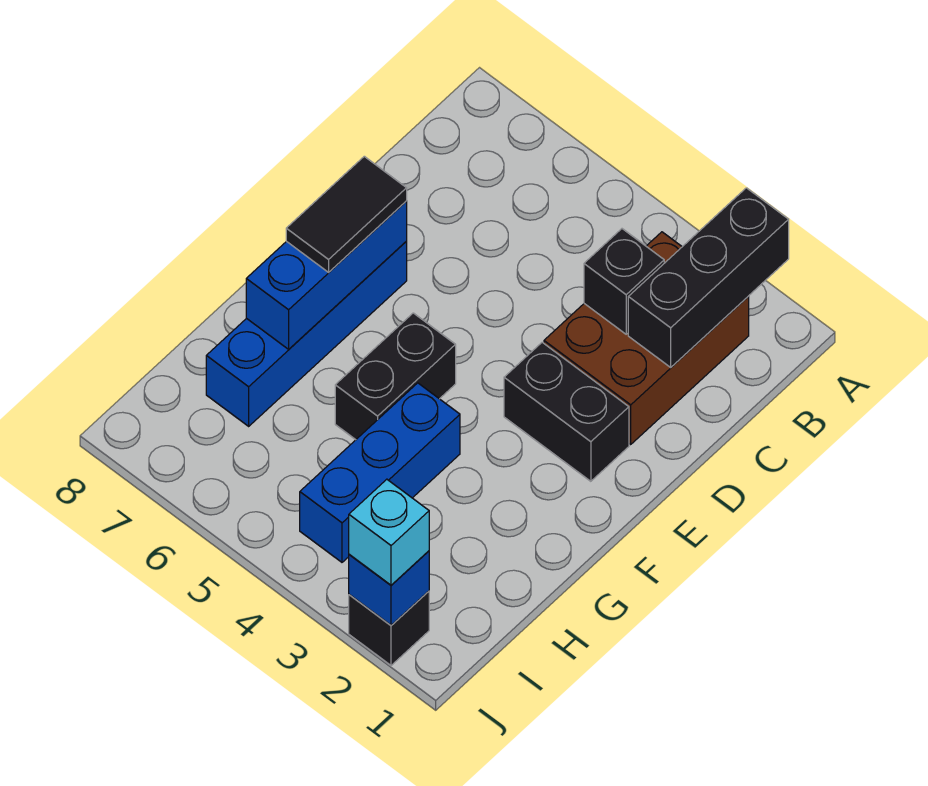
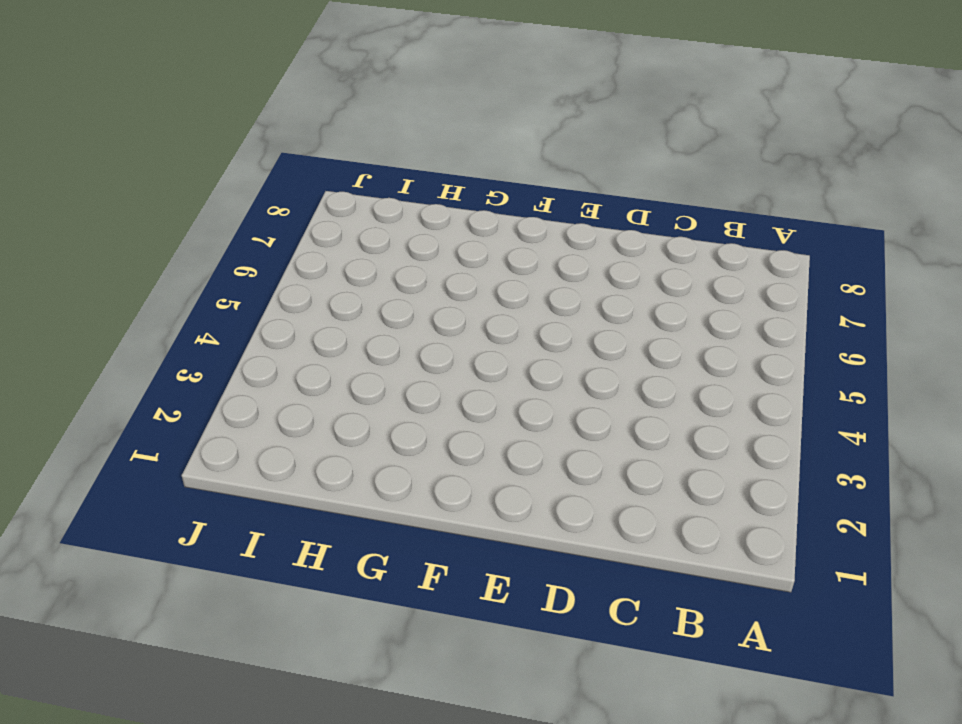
none -> brown brick B2:D3 level 1
none -> black brick E2:E3 level 1
none -> blue brick E7:H7 level 1

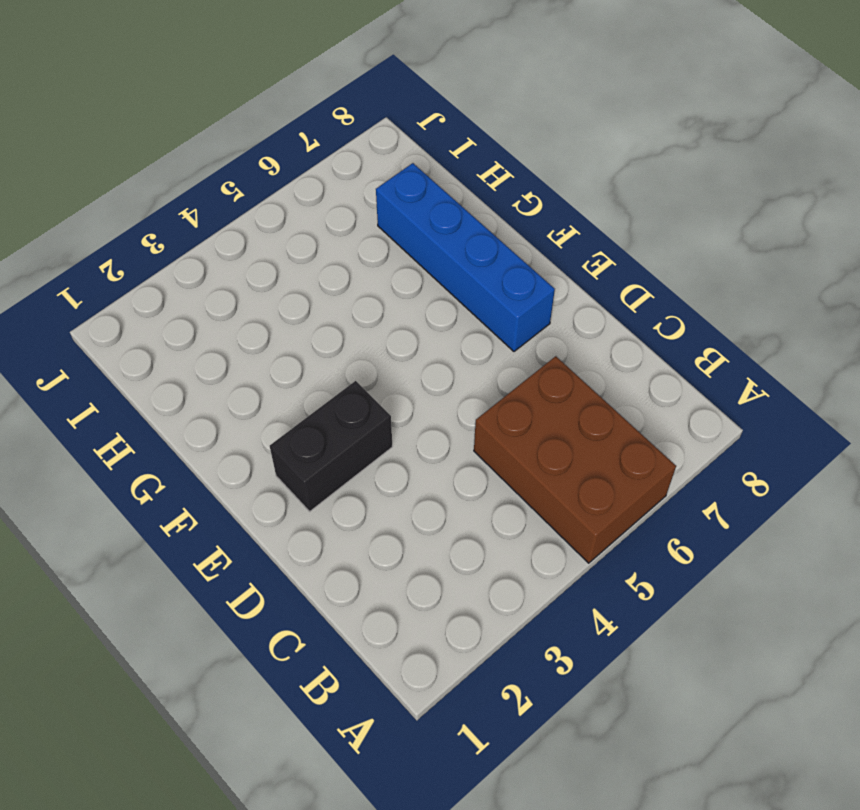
brown brick A5:C6 level 1 -> brown brick B2:D3 level 1
none -> black brick F5:G5 level 1
none -> blue brick G4:I4 level 1
none -> black brick J2 level 1

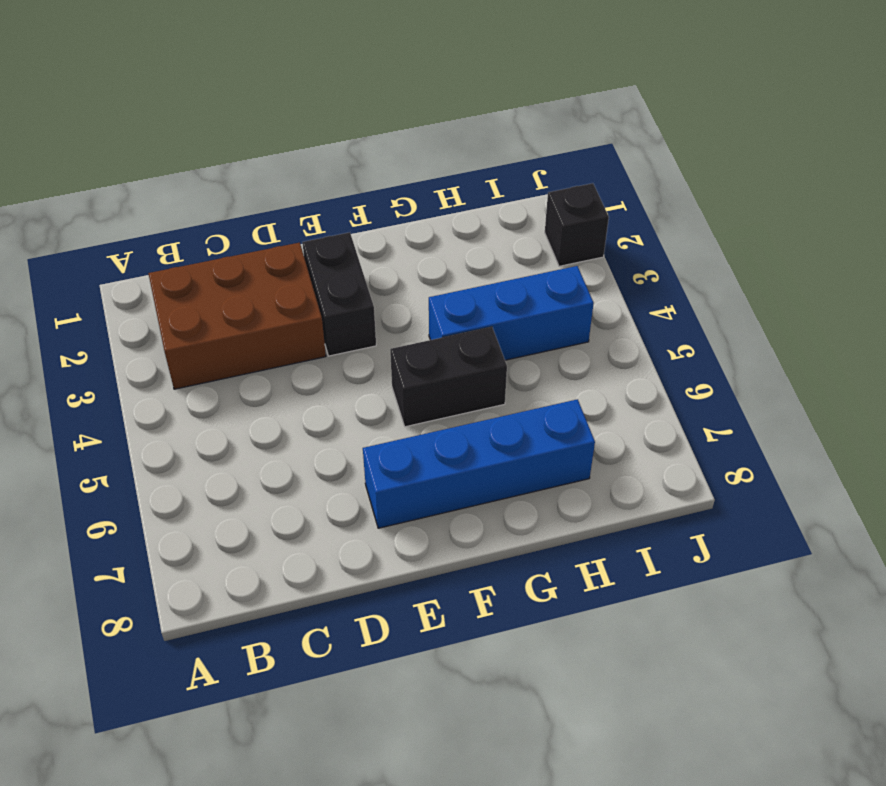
none -> black brick A2:C2 level 2
none -> black brick C3 level 2
none -> blue brick E7:G7 level 2

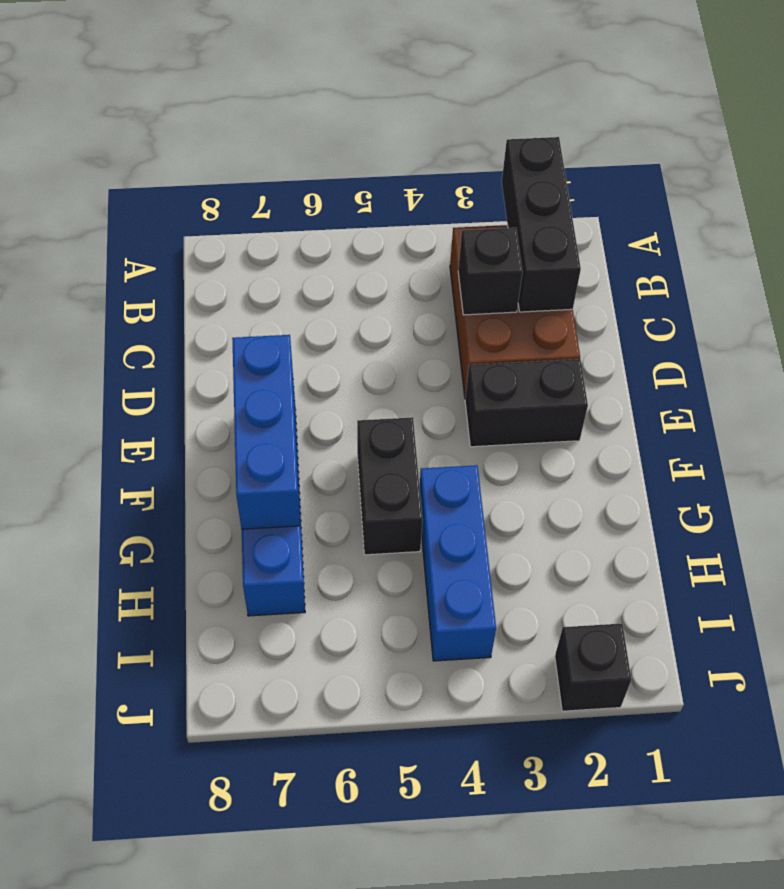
none -> blue brick J2 level 2
none -> black tile E7:F7 level 3
none -> cyan brick J2 level 3

